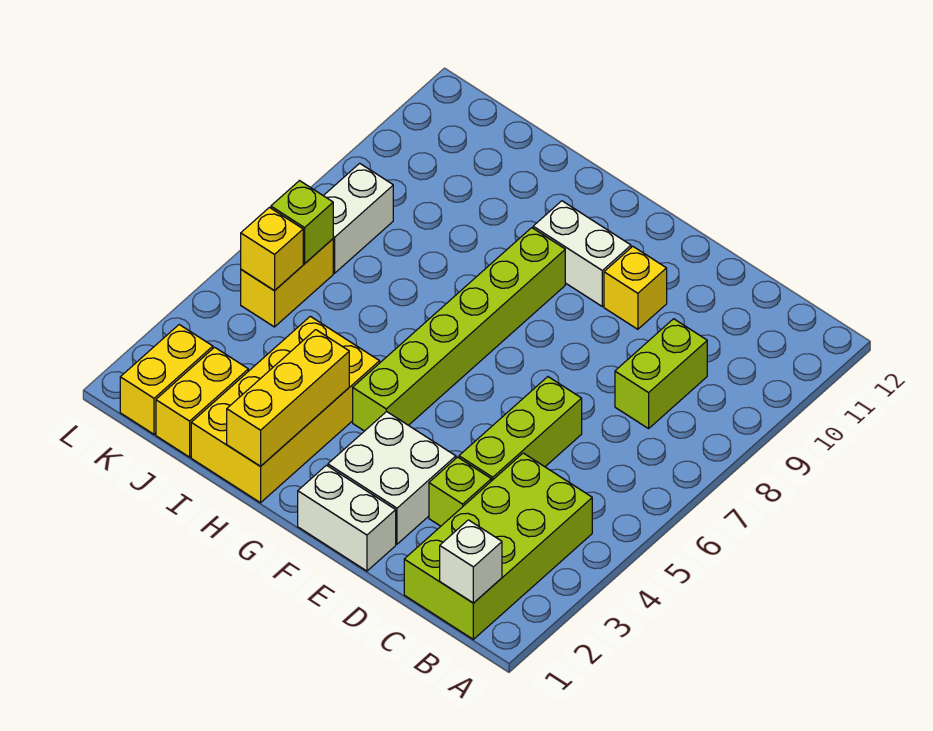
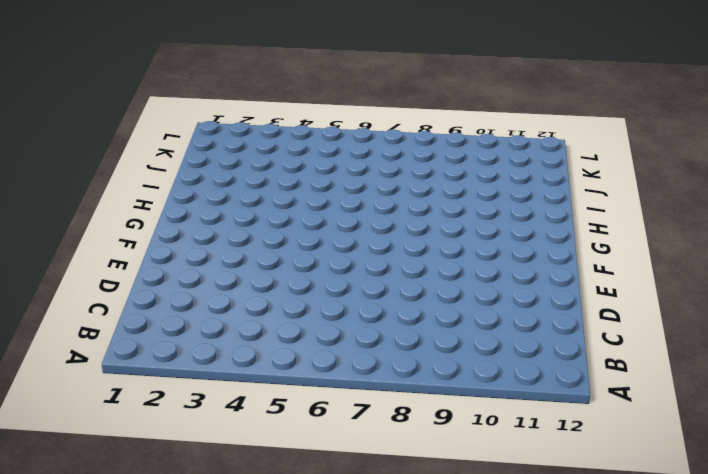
none -> lime brick B1:C4 level 1
none -> lime brick C8:C9 level 1
none -> lime brick D3 level 1

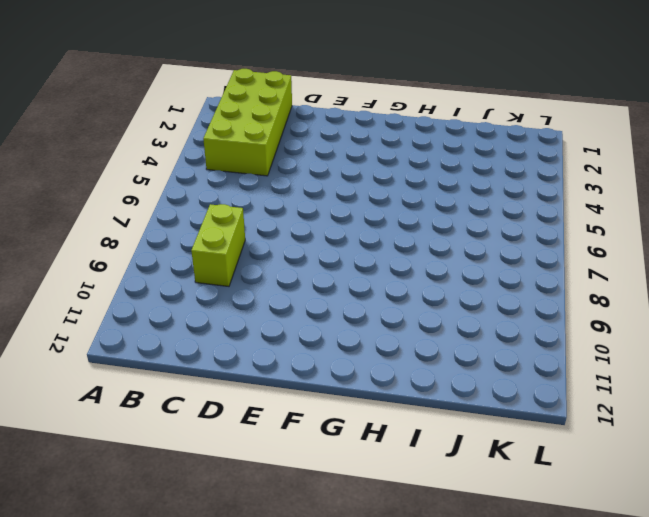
none -> lime brick D3 level 1
none -> lime brick D4:D6 level 1
none -> white brick E1:F1 level 1

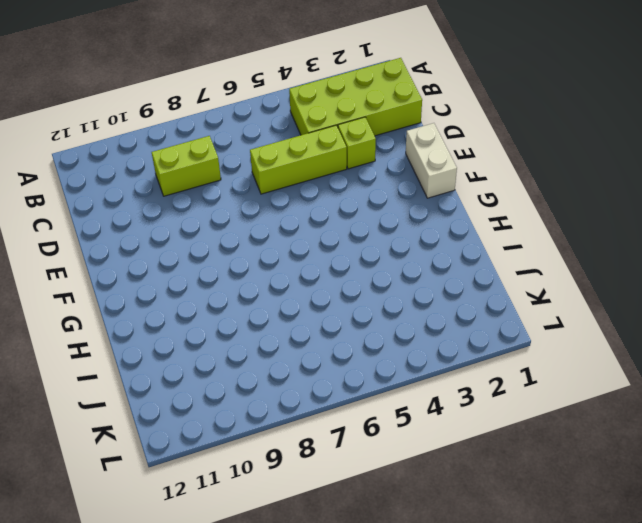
none -> white brick E2:F3 level 1
none -> yellow brick E10 level 1
none -> white brick F10:G10 level 1

